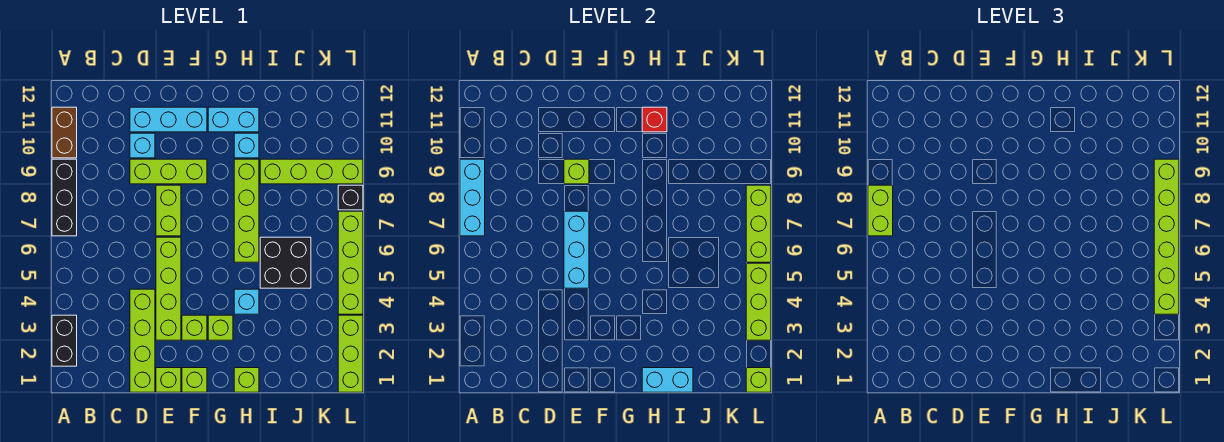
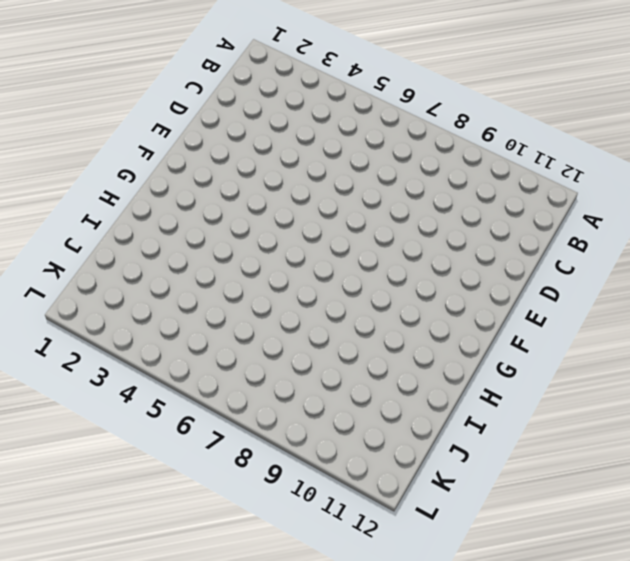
none -> black brick A2:A3 level 1
none -> black brick A7:A9 level 1
none -> brown brick A10:A11 level 1
none -> lime brick D1:D4 level 1

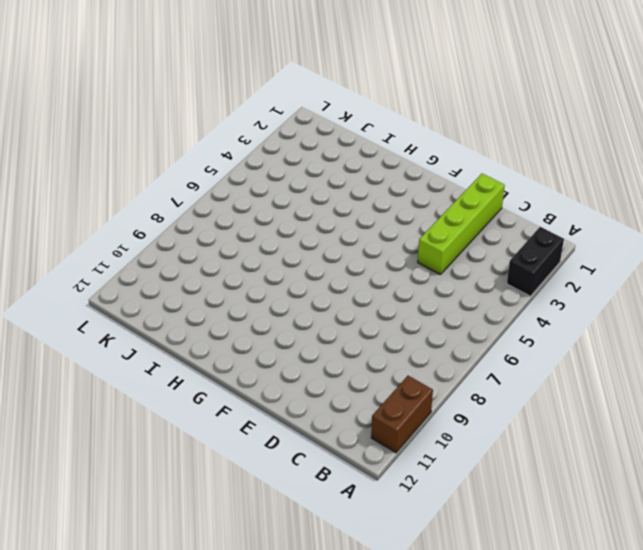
none -> black brick A7:A9 level 1
none -> lime brick D9:F9 level 1
none -> cyan brick D10 level 1
none -> cyan brick D11:F11 level 1

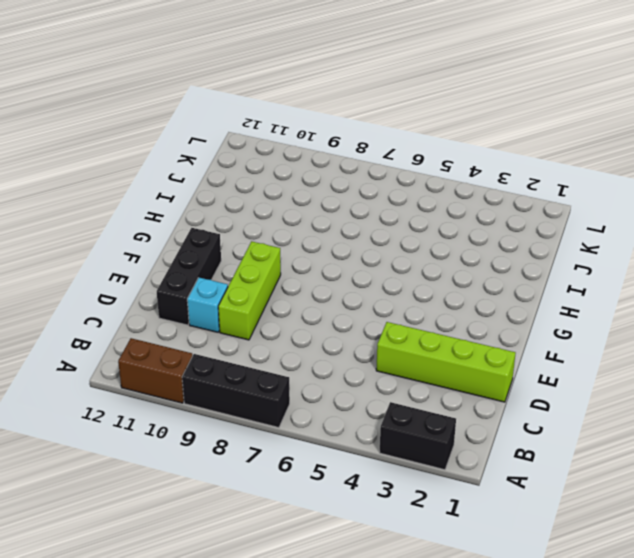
black brick D11:F11 level 1 -> cyan brick D11:F11 level 1
none -> lime brick E1 level 1
none -> lime brick E3:E6 level 1
none -> lime brick E7:E8 level 1
none -> lime brick F1 level 1

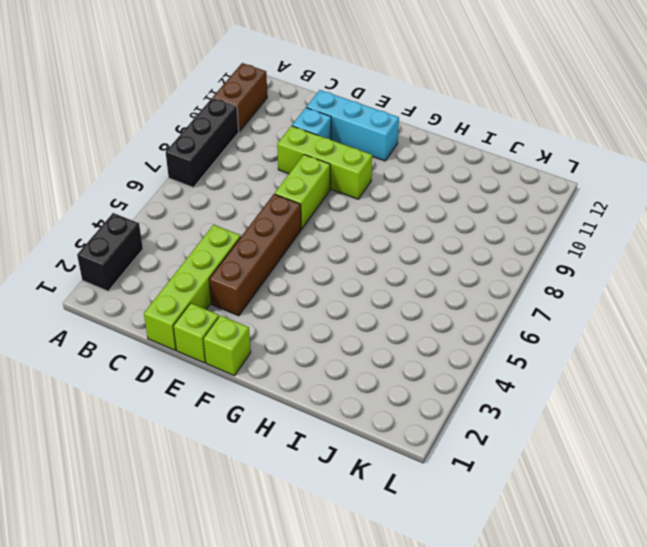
brown brick E3:E6 level 1 -> lime brick E3:E6 level 1
none -> lime brick F3 level 1
none -> lime brick G3 level 1
none -> cyan brick G11:H11 level 1
none -> lime brick H1 level 1

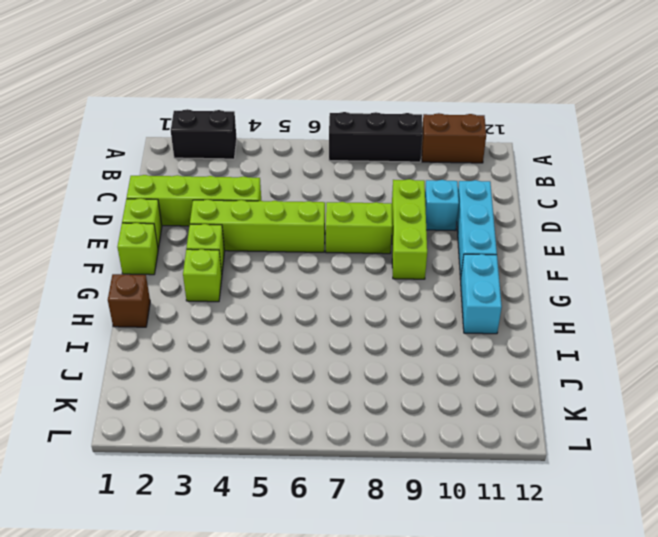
brown brick H1 level 1 -> lime brick H1 level 1
none -> cyan brick H4 level 1
none -> lime brick H6:H9 level 1
none -> cyan brick H10 level 1
none -> black brick I5:J6 level 1

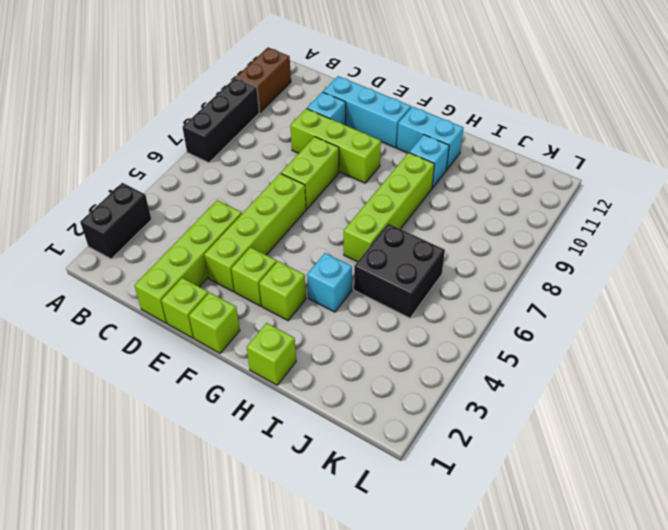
none -> lime brick I9:L9 level 1
none -> lime brick L1:L3 level 1
none -> lime brick L4:L7 level 1
none -> black brick L8 level 1

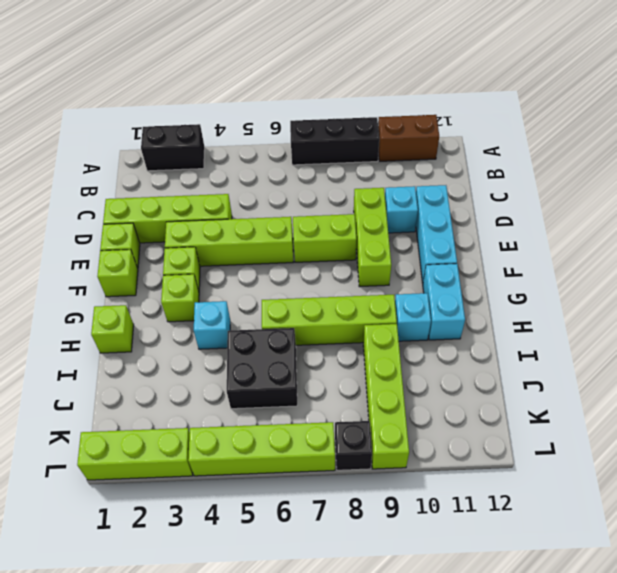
none -> cyan brick A7:A9 level 2
none -> cyan brick E5:E7 level 2
none -> lime brick E9 level 2
none -> cyan brick H1:I1 level 2

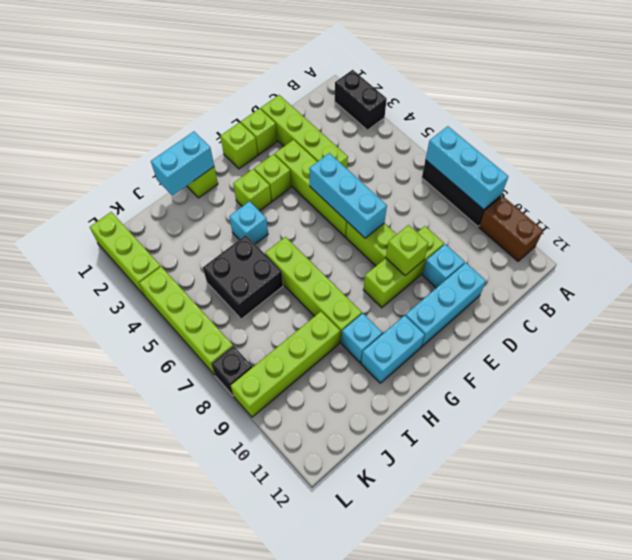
none -> red brick H11 level 2
none -> lime brick L1 level 2
none -> lime brick L3:L5 level 2
none -> lime brick L6:L8 level 2

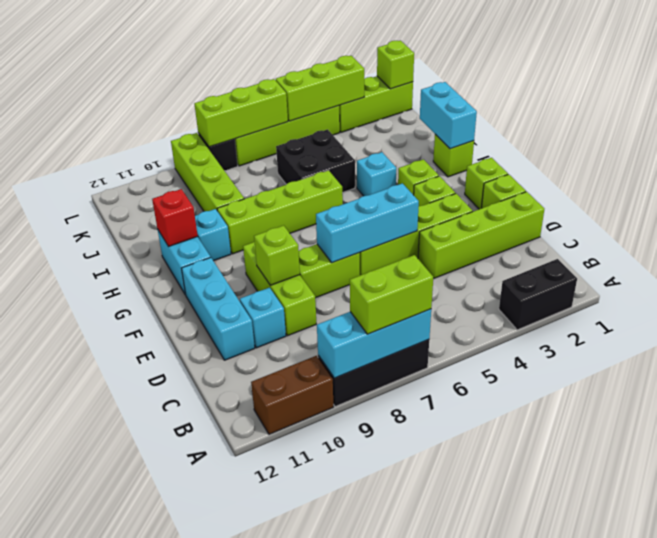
none -> lime brick L4:L9 level 3

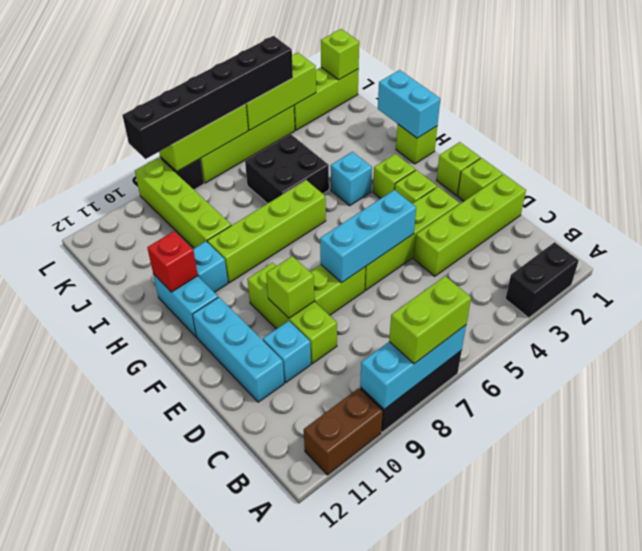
black brick L4:L9 level 3 -> lime brick L4:L9 level 3

